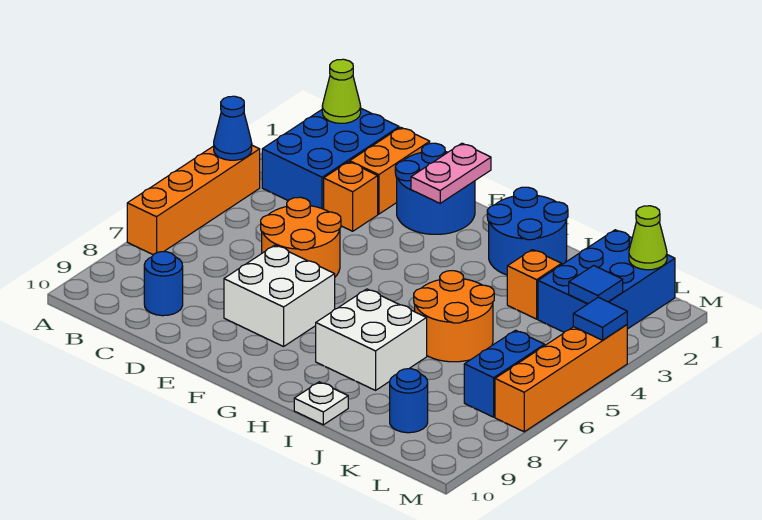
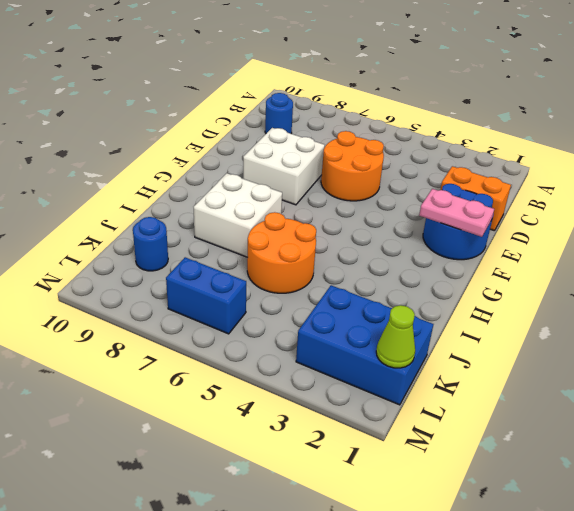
none -> orange brick A4:A7 level 1
none -> blue brick B1:C3 level 1
none -> orange brick D3 level 1

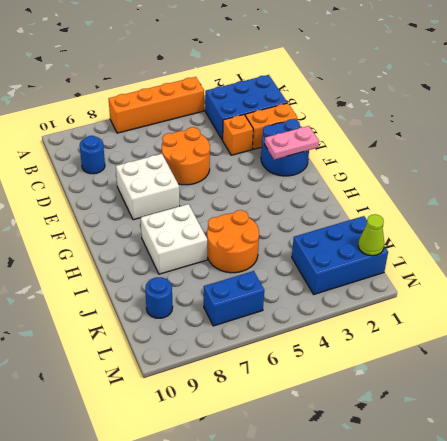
none -> blue round brick H1:I2 level 1
none -> white plate I10 level 1
none -> orange brick J3 level 1

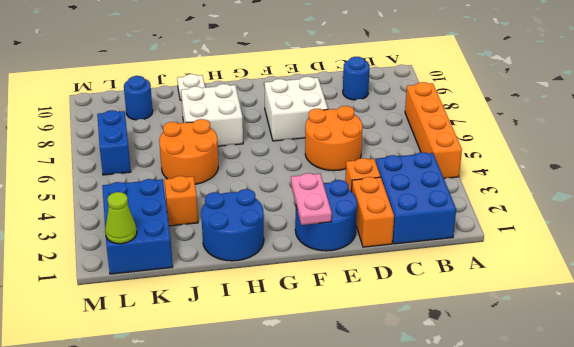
none -> orange brick M4:M7 level 1
none -> blue cone A4 level 2
none -> lime cone B1 level 2

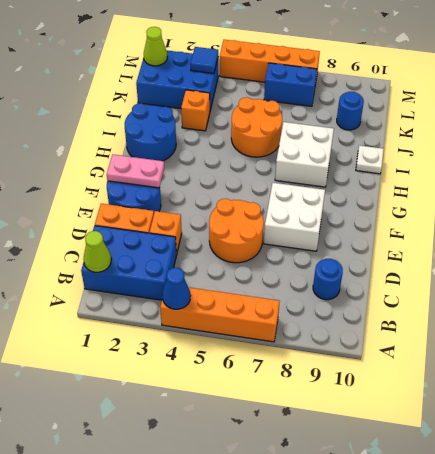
none -> blue tile M4 level 2

